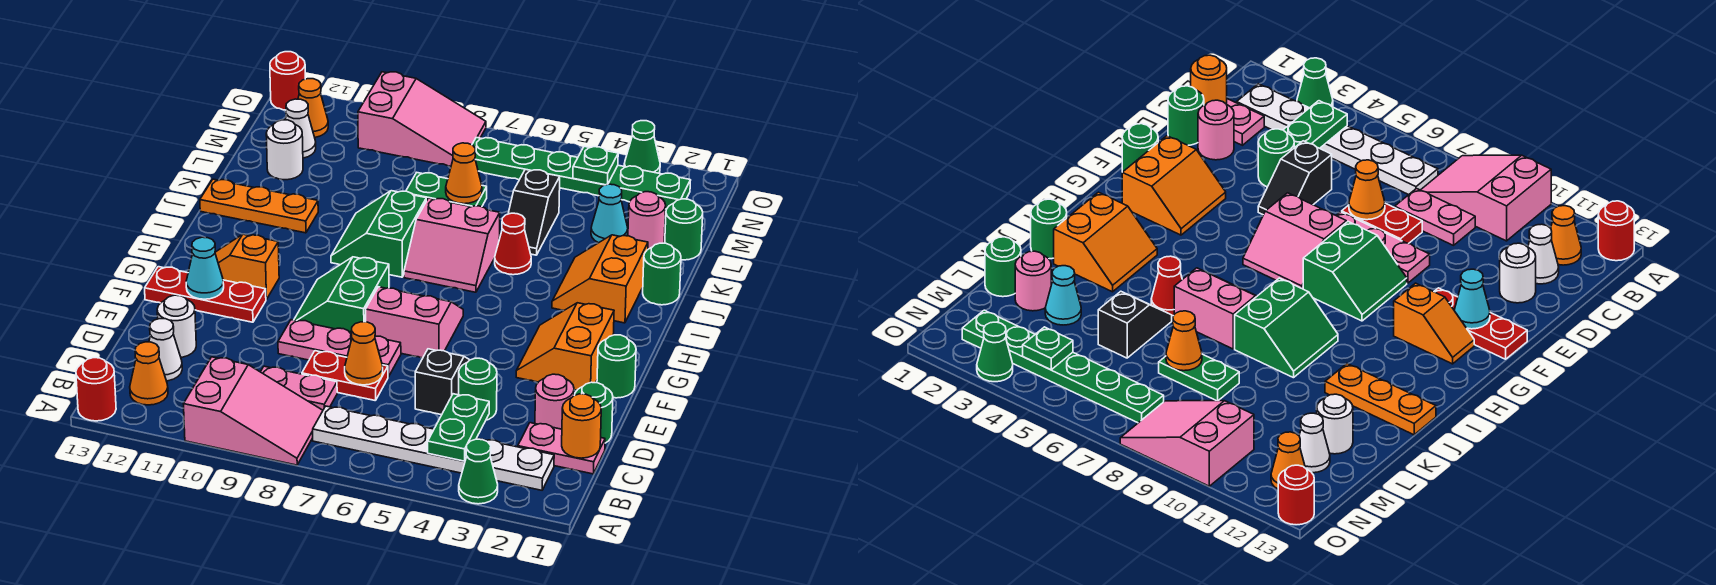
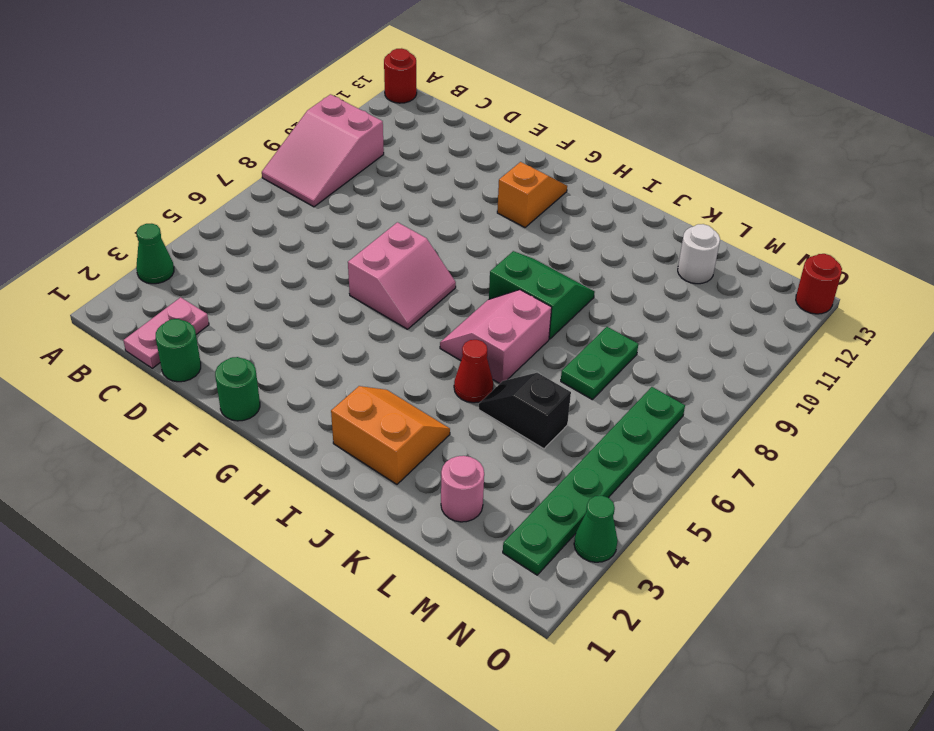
none -> white plate B2:B7 level 1
none -> orange cone B12 level 1
none -> pink plate C8:C9 level 1
none -> white cone C12 level 1

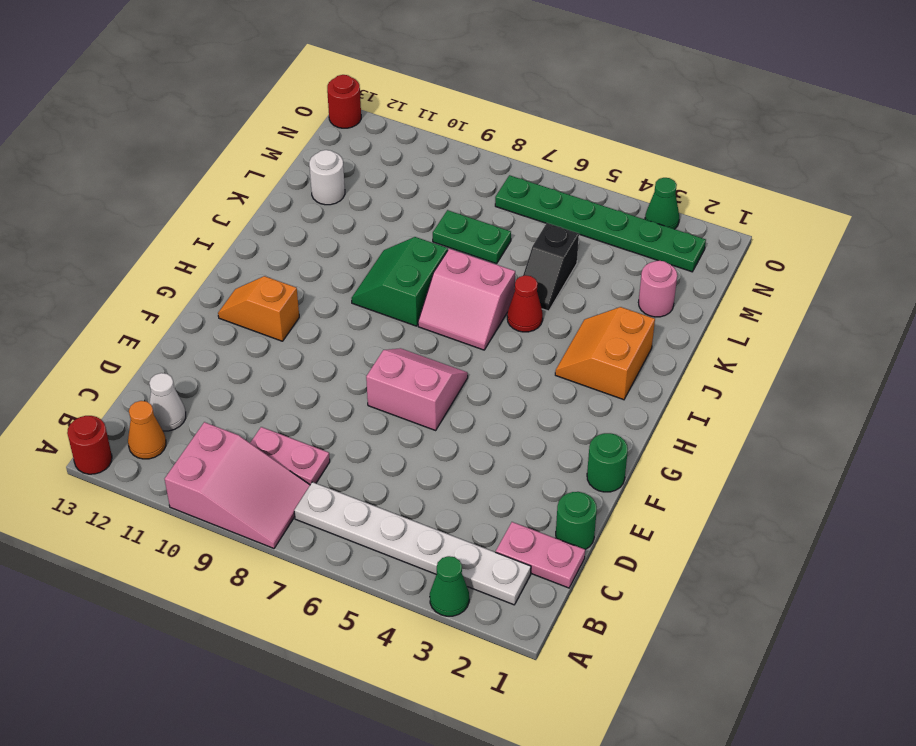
none -> pink round brick D2 level 1
none -> green round brick D4 level 1
none -> black slope D5:E5 level 1 top D
none -> red plate D7:D8 level 1

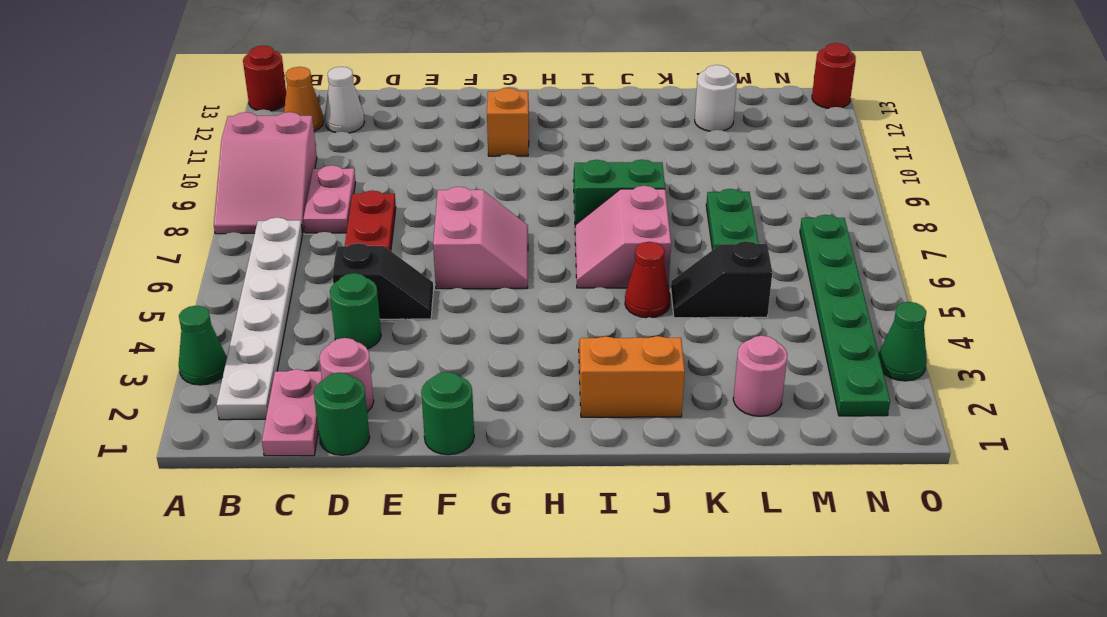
none -> white round brick D12 level 1
none -> pink plate E7:E9 level 1
none -> orange slope F2:G3 level 1 top 2
none -> green slope F8:G9 level 1 top 8

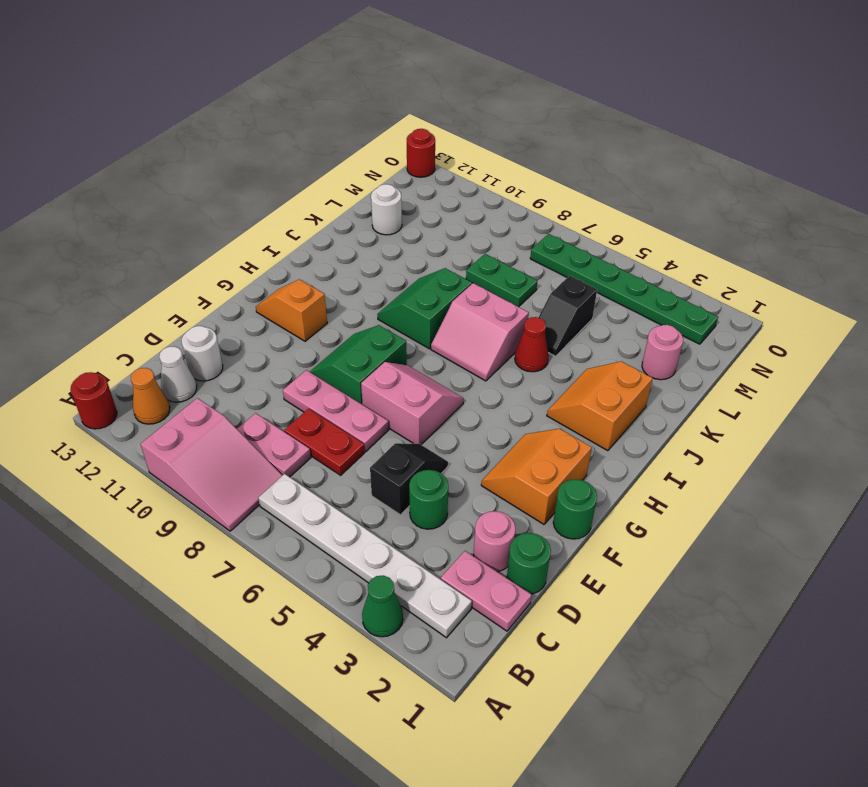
none -> red plate F11:F13 level 1
none -> green round brick J1 level 1
none -> orange plate J11:J13 level 1
none -> green round brick L1 level 1

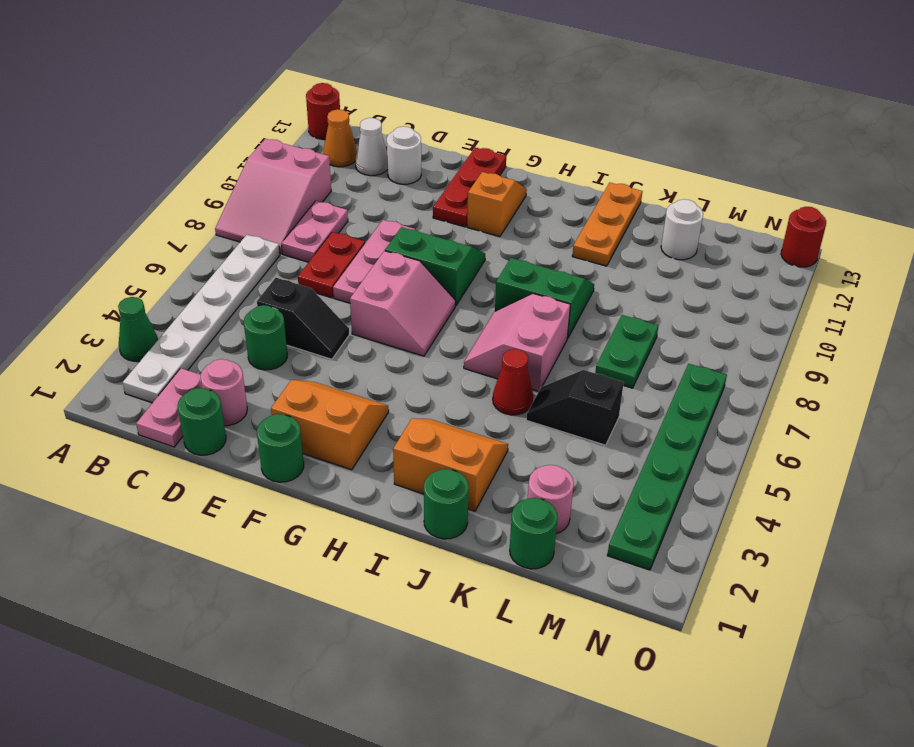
none -> cyan cone L3 level 1
none -> white cone M12 level 1
none -> pink slope N8:O10 level 1 top 10
none -> orange cone N12 level 1

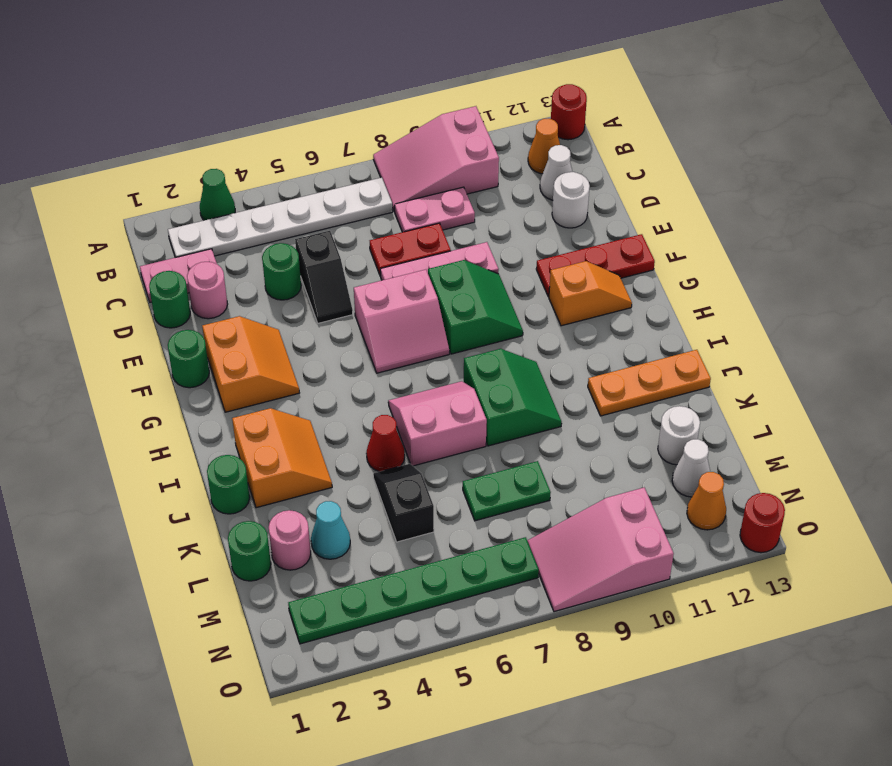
none -> green cone O3 level 1
none -> green plate B4:C4 level 2
none -> orange round brick C1 level 2
none -> orange cone D7 level 2

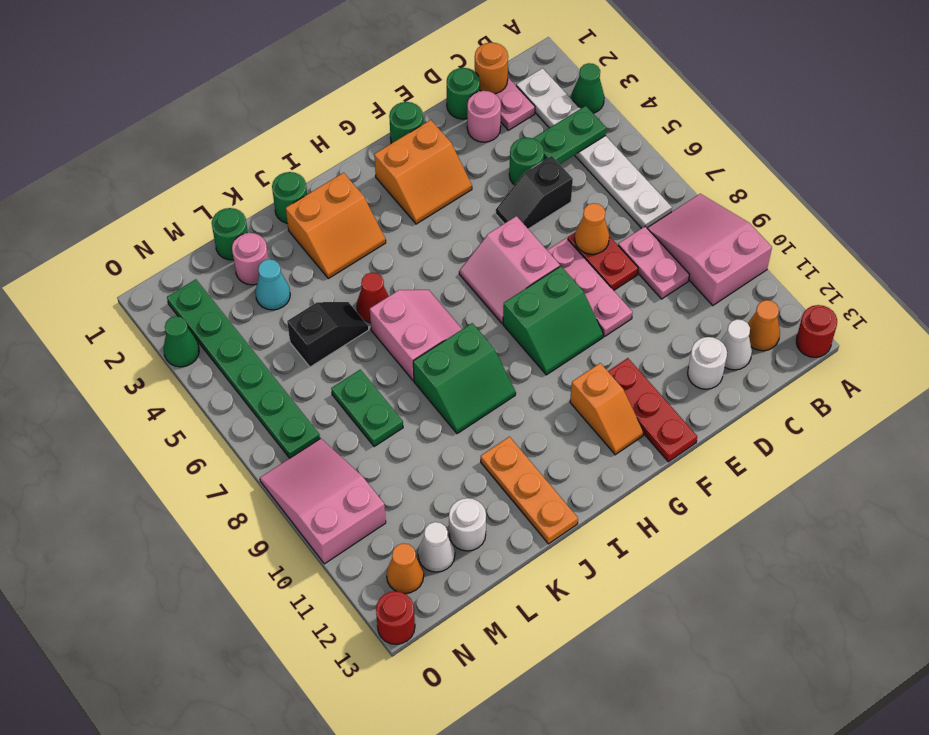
none -> cyan cone F12 level 2
none -> orange cone L7 level 2
none -> green plate N4 level 2

